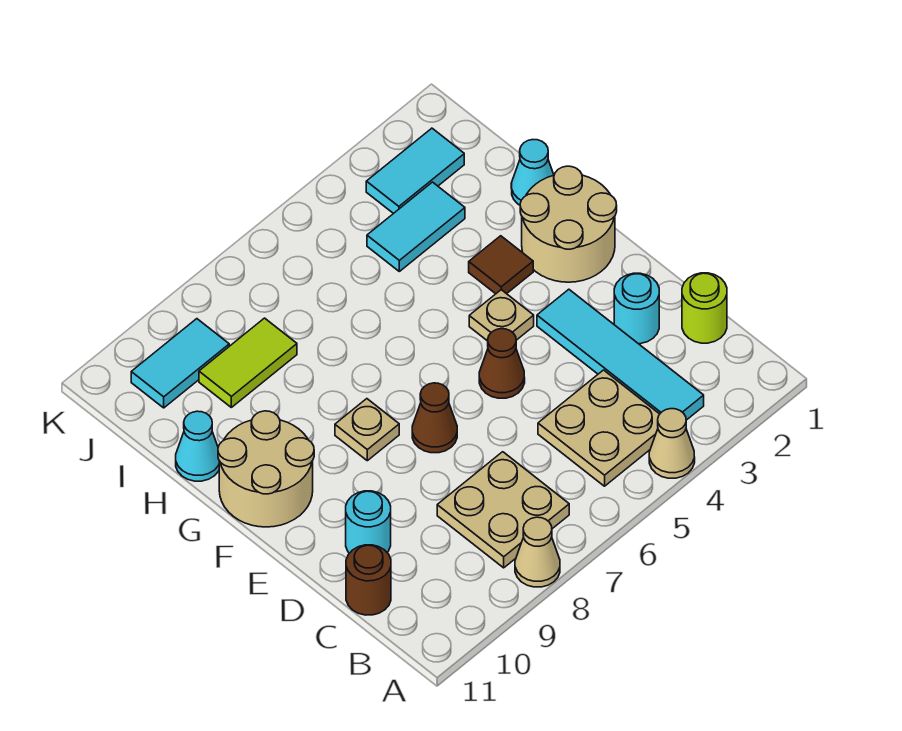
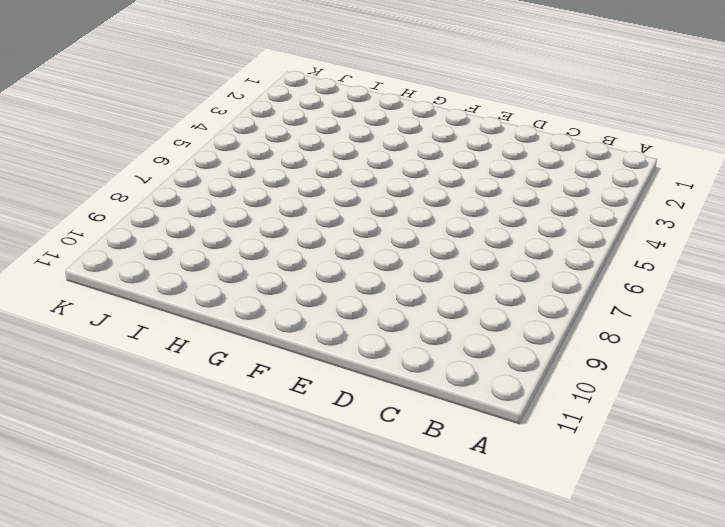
none -> tan cone A4 level 1
none -> tan cone A8 level 1
none -> cyan tile B3:E3 level 1

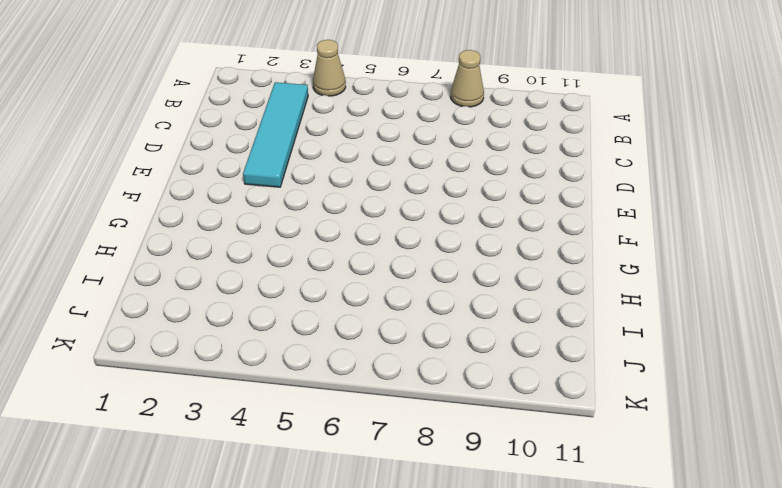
none -> tan plate B4:C5 level 1
none -> tan plate B7:C8 level 1
none -> lime round brick C1 level 1

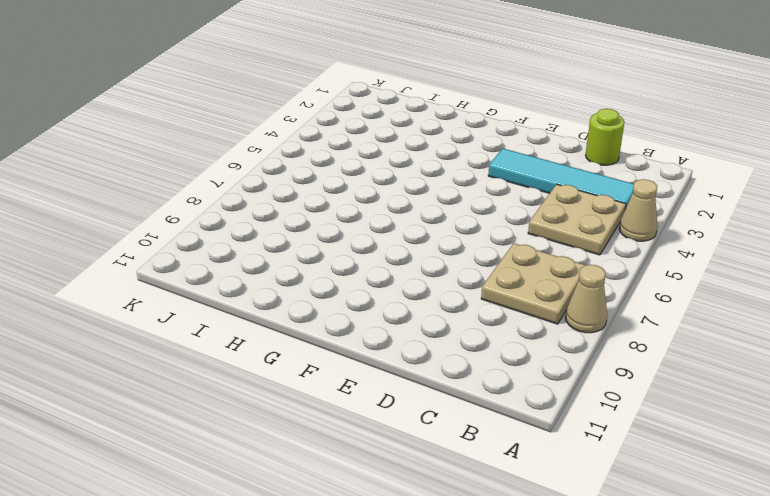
none -> brown round brick C11 level 1
none -> cyan round brick D2 level 1
none -> cyan round brick D10 level 1

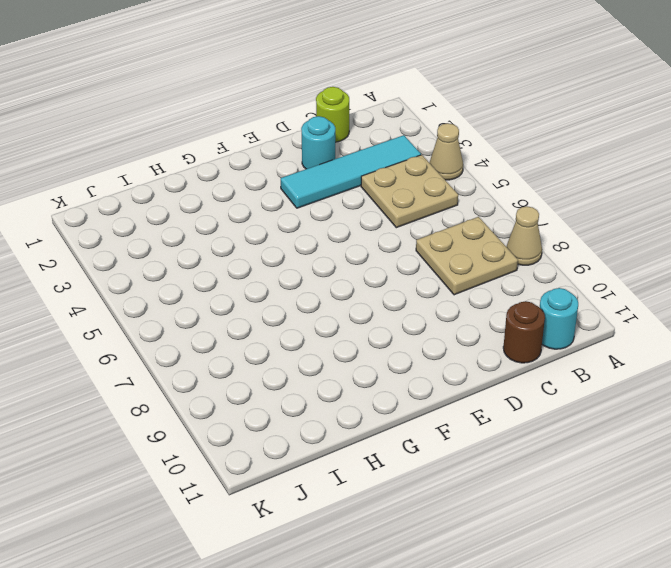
cyan round brick B11 level 1 -> cyan round brick D10 level 1
none -> brown cone E5 level 1
none -> brown cone E7 level 1
none -> tan round brick F1:G2 level 1

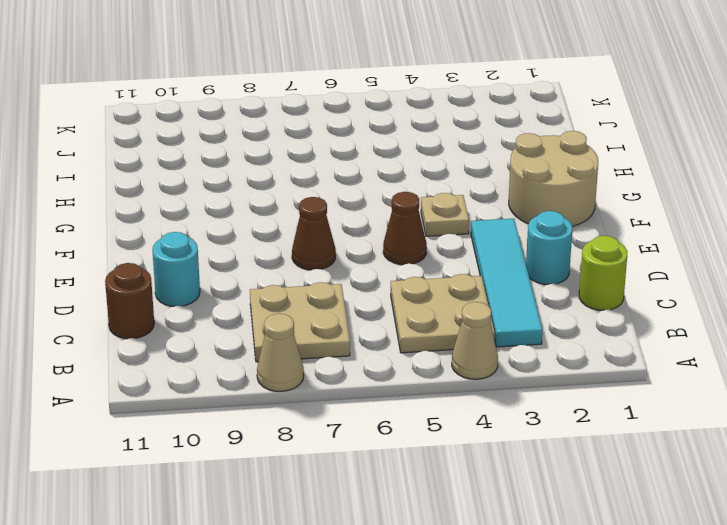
none -> tan plate F8 level 1
none -> tan round brick F10:G11 level 1
none -> brown tile G3 level 1

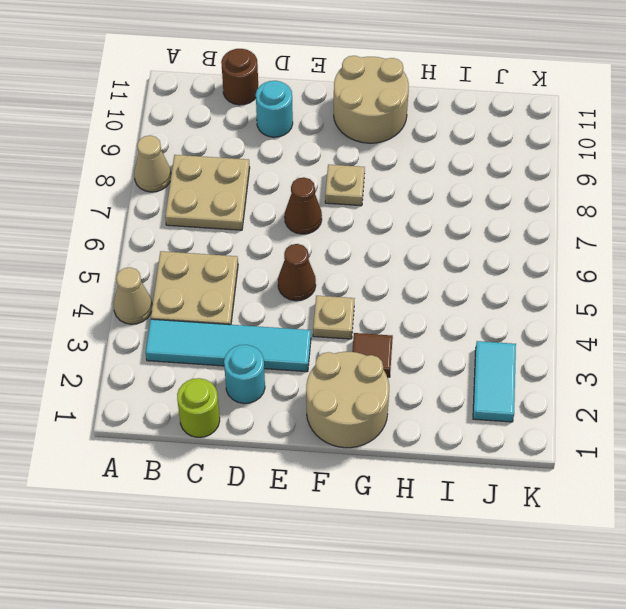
none -> cyan cone H1 level 1
none -> cyan cone H11 level 1
none -> cyan tile I3:I4 level 1

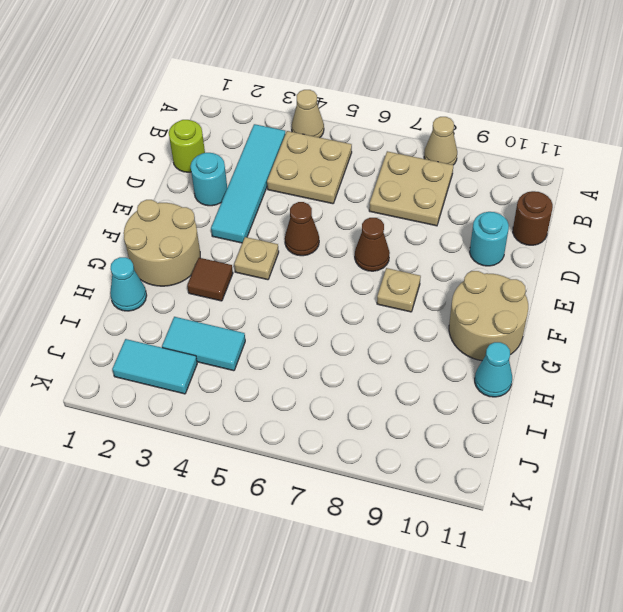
none -> lime tile I8:I9 level 1
none -> cyan tile J9:J10 level 1

